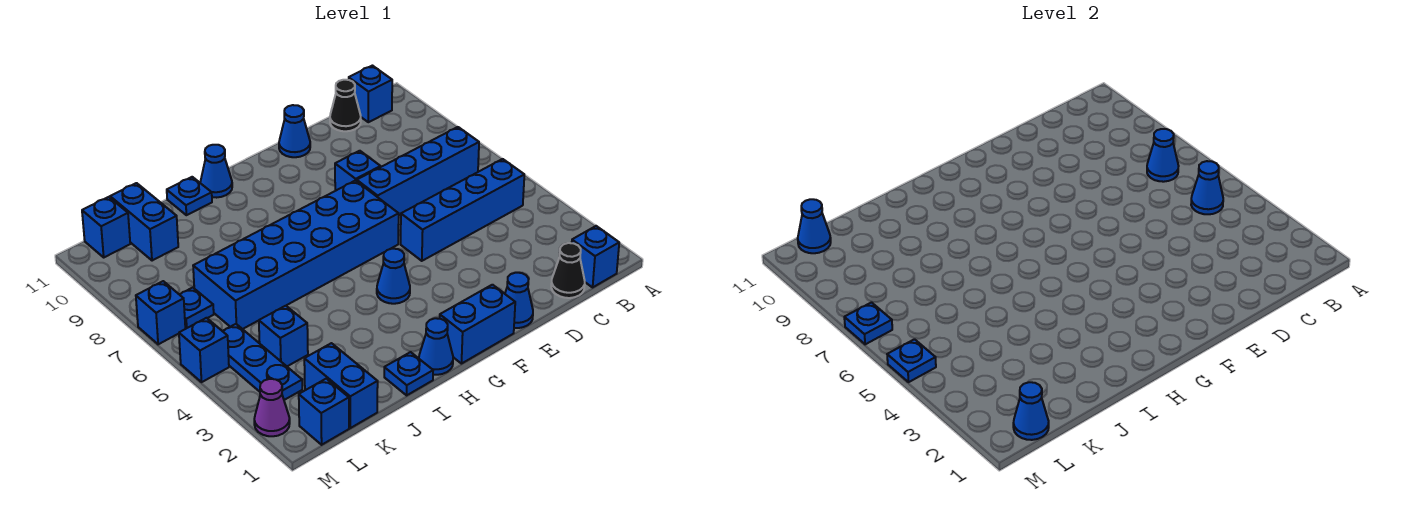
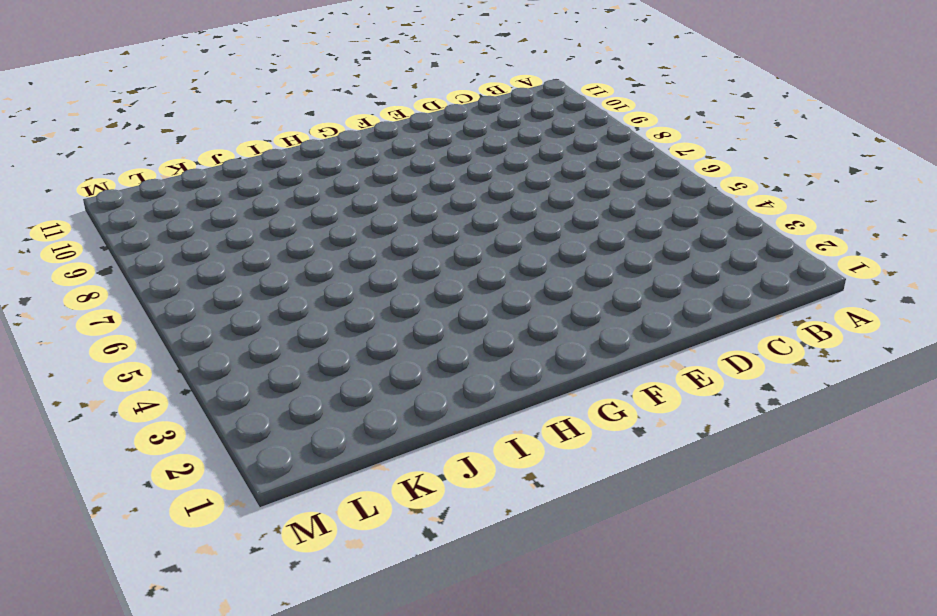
none -> blue brick B1 level 1
none -> blue brick B5:E5 level 1
none -> blue brick B7:E7 level 1
none -> blue brick B11 level 1

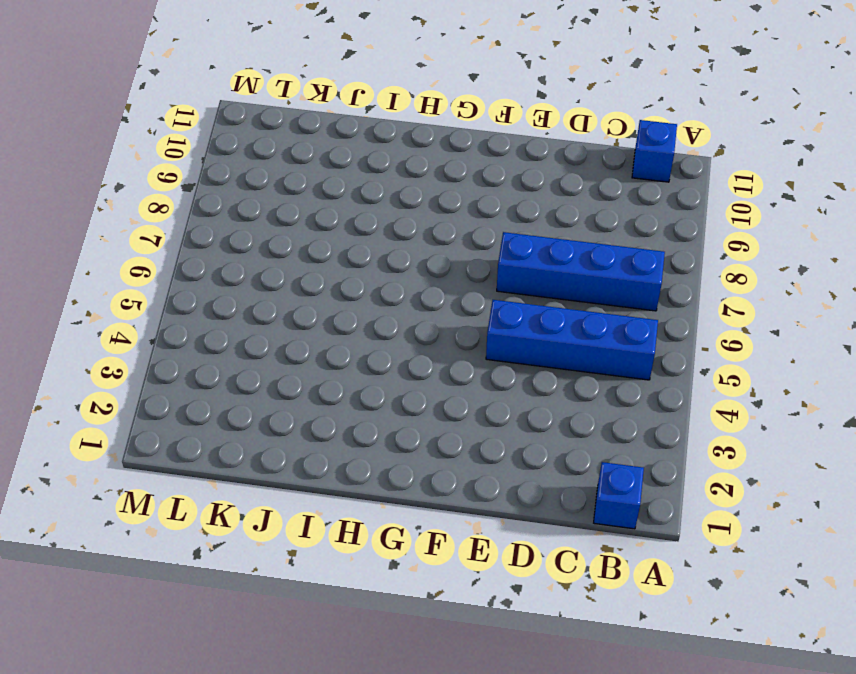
none -> black cone C1 level 1
none -> black cone C11 level 1
none -> blue cone E1 level 1
none -> blue brick E8 level 1

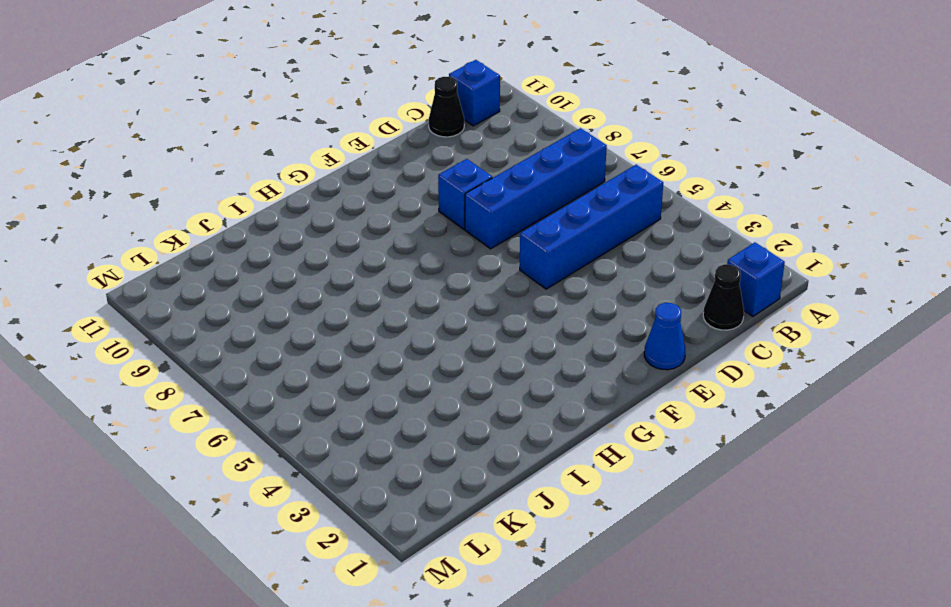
none -> blue cone E11 level 1
none -> blue brick F1:G1 level 1
none -> blue brick F6:K7 level 1
none -> blue cone G4 level 1

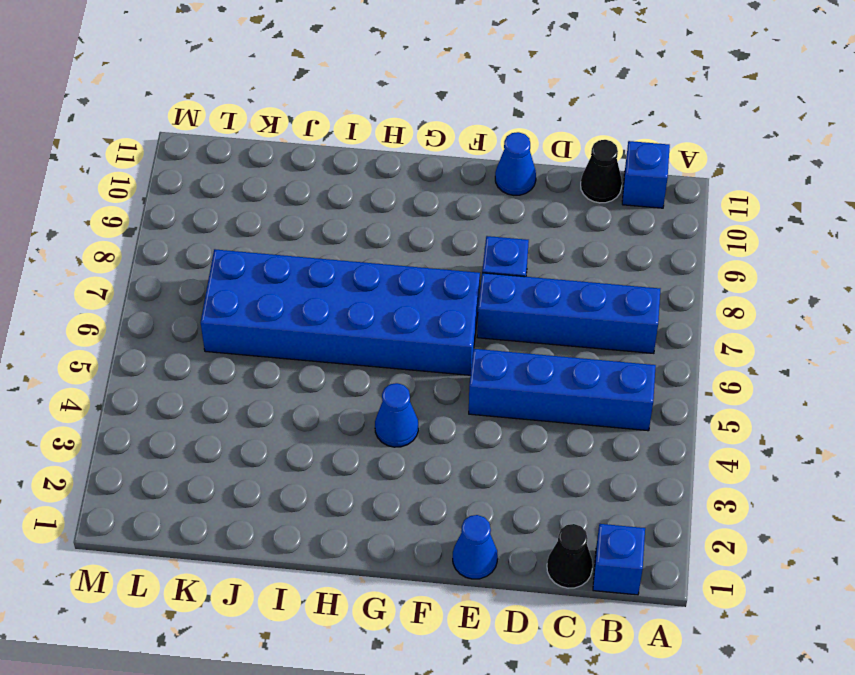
none -> blue brick F1:G1 level 1
none -> blue cone H1 level 1
none -> blue cone H11 level 1
none -> blue plate I1 level 1

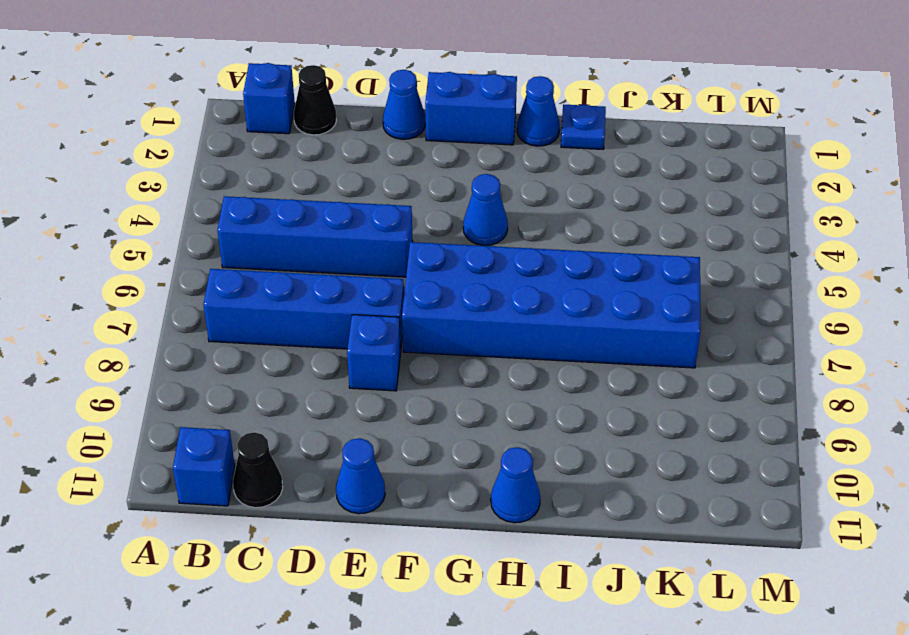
none -> blue plate I11 level 1
none -> blue brick K1:K2 level 1
none -> blue brick K4 level 1
none -> blue brick K10:K11 level 1

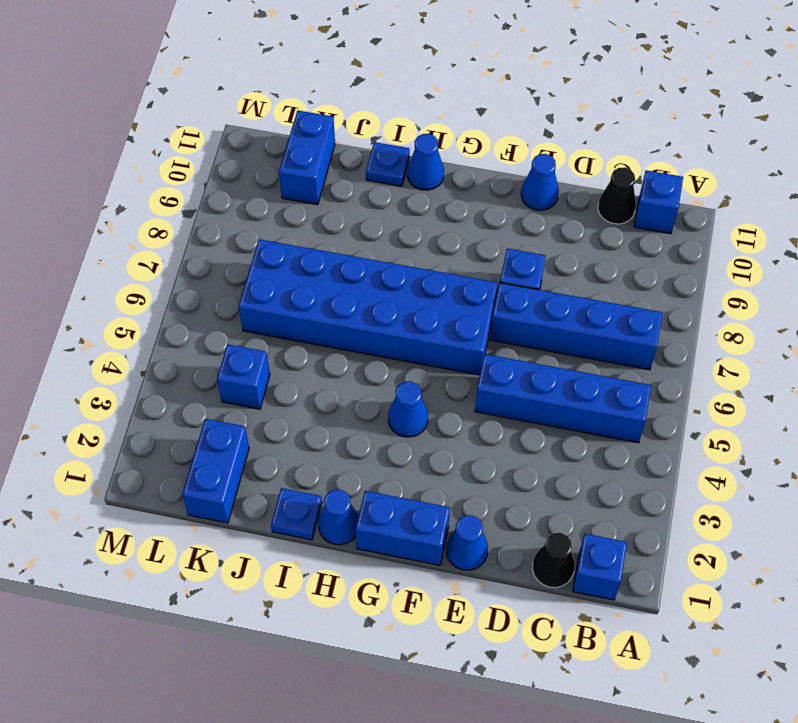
none -> blue brick L1 level 1
none -> blue plate L3:L5 level 1
none -> blue plate L7 level 1
none -> blue brick L11 level 1

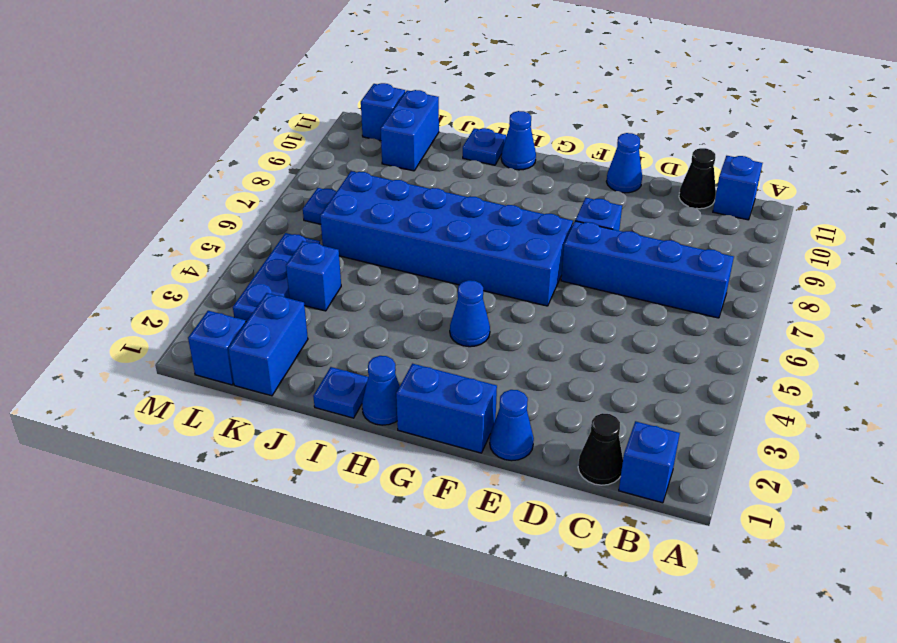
none -> blue brick B5:E5 level 1
none -> purple cone M2 level 1
none -> blue brick M5 level 1
none -> blue brick M7 level 1

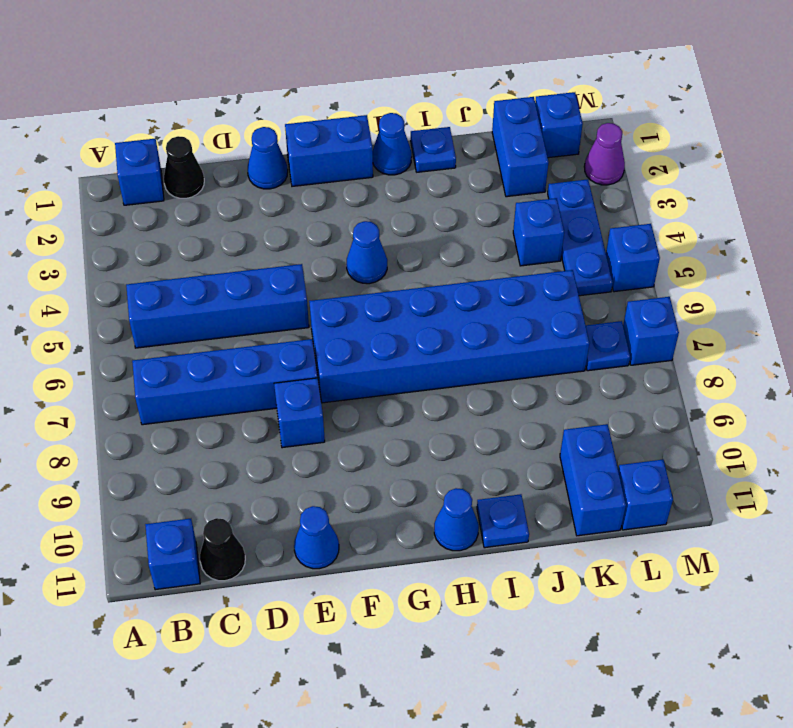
none -> blue cone B5 level 2
none -> blue cone B7 level 2
none -> blue cone L1 level 2
none -> blue cone L11 level 2

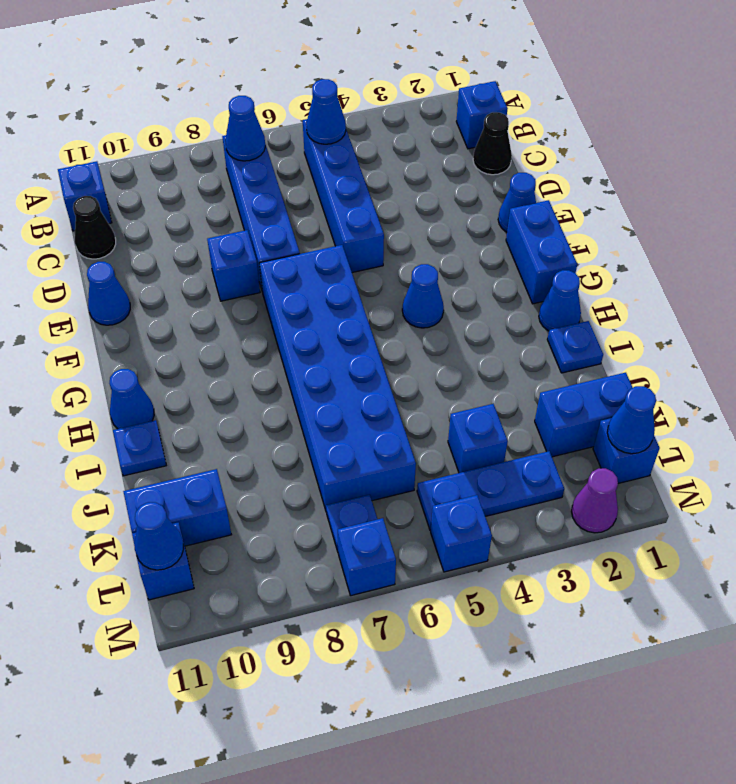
none -> blue plate M5 level 2
none -> blue plate M7 level 2

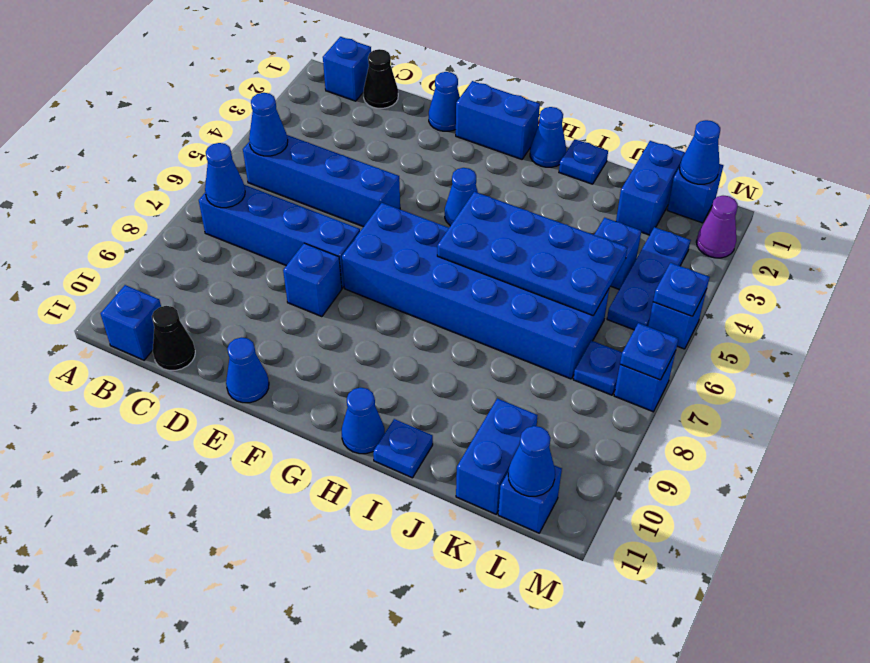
blue plate H5:K6 level 2 -> none

